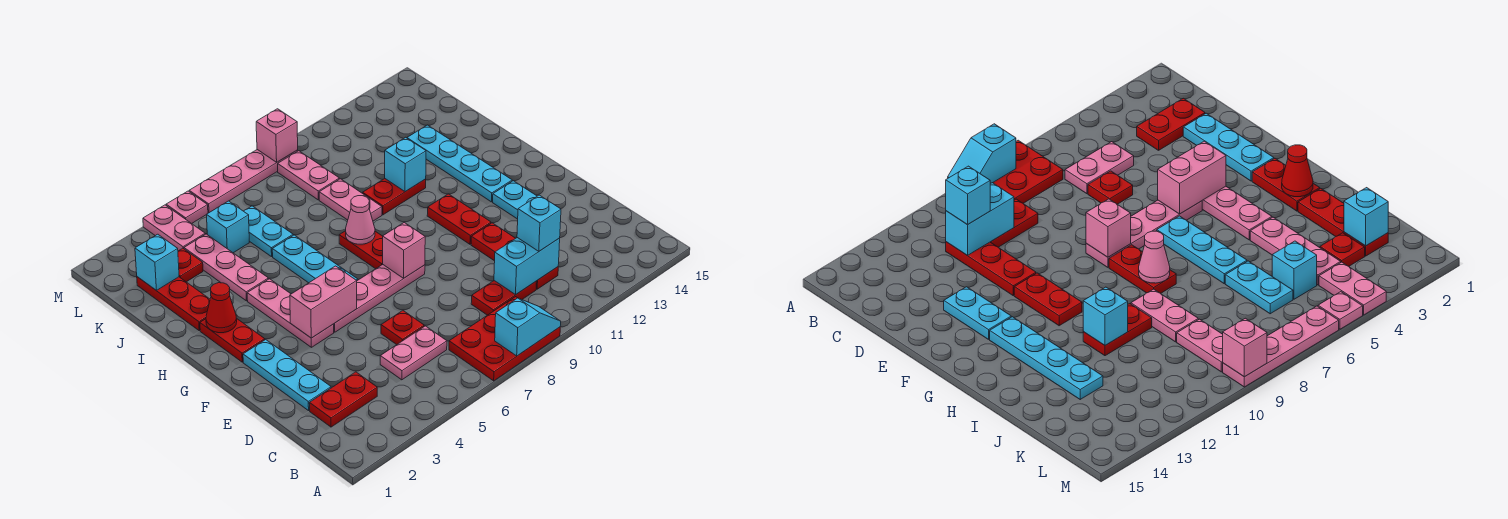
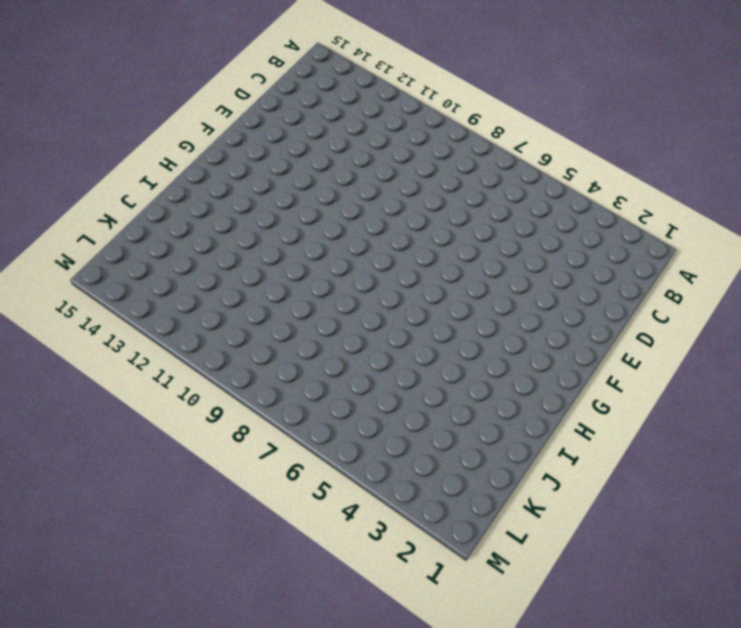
none -> red plate A7:B9 level 1
none -> red plate C2:C3 level 1
none -> pink plate C5:C6 level 1
none -> red plate C9:C10 level 1

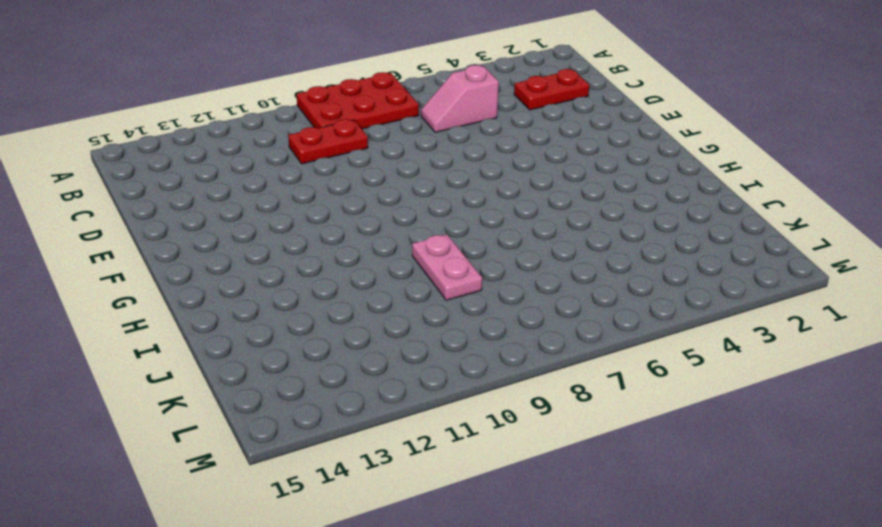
pink slope C5:C6 level 1 top 5 -> pink plate C5:C6 level 1
none -> red plate C11:E11 level 1
none -> cyan plate D2:F2 level 1
none -> red plate D6 level 1
none -> cyan plate E13:F13 level 1

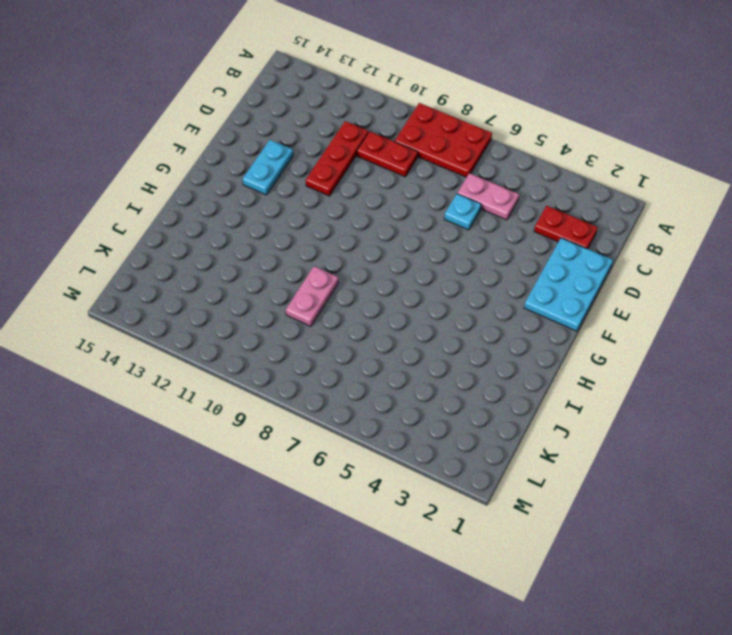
cyan plate D1:F2 level 1 -> cyan plate D2:F2 level 1
cyan plate D6 level 1 -> red plate D6 level 1
none -> pink plate F4:H4 level 1
none -> pink plate F5:F8 level 1
none -> red plate F11:G11 level 1
none -> red plate G2:H2 level 1

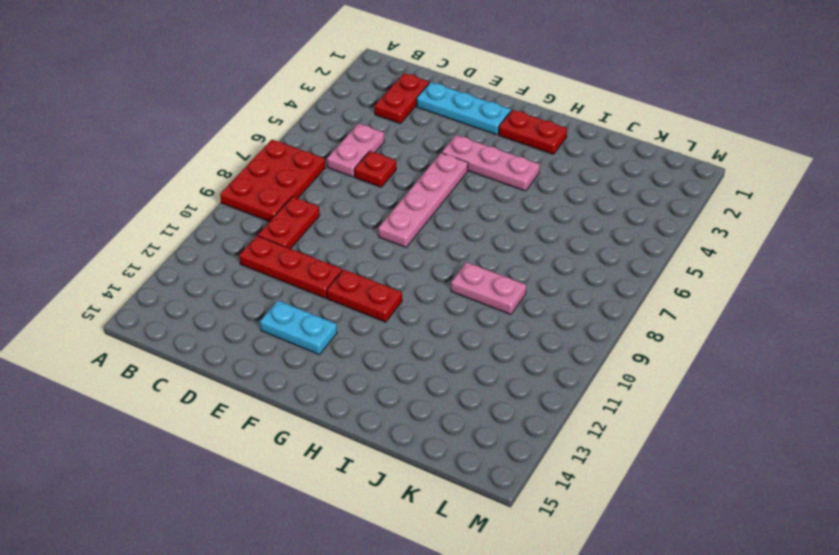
none -> cyan plate G6:I6 level 1
none -> red plate G8:H8 level 1
none -> cyan plate G13:J13 level 1
none -> red plate I2:K2 level 1

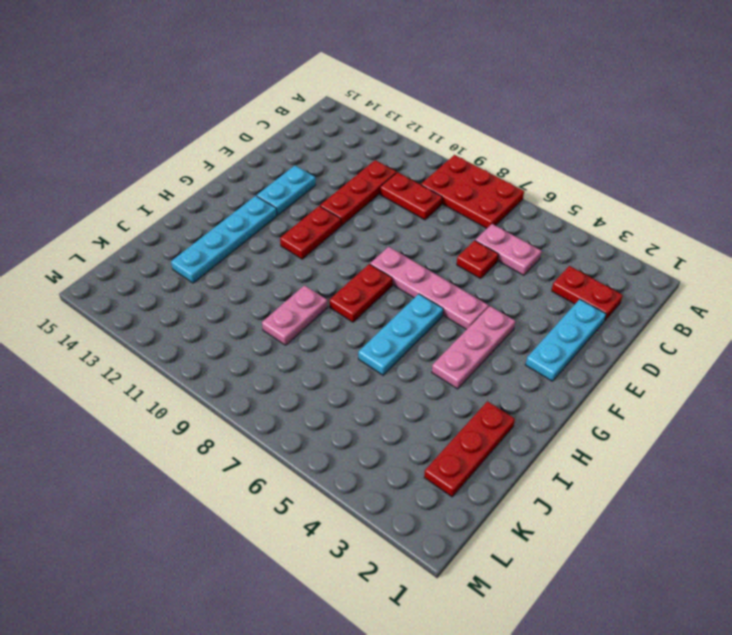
none -> red plate G2:H2 level 1
none -> pink plate I4:K4 level 1
none -> red plate I10:I11 level 1
none -> cyan plate J6:K6 level 1

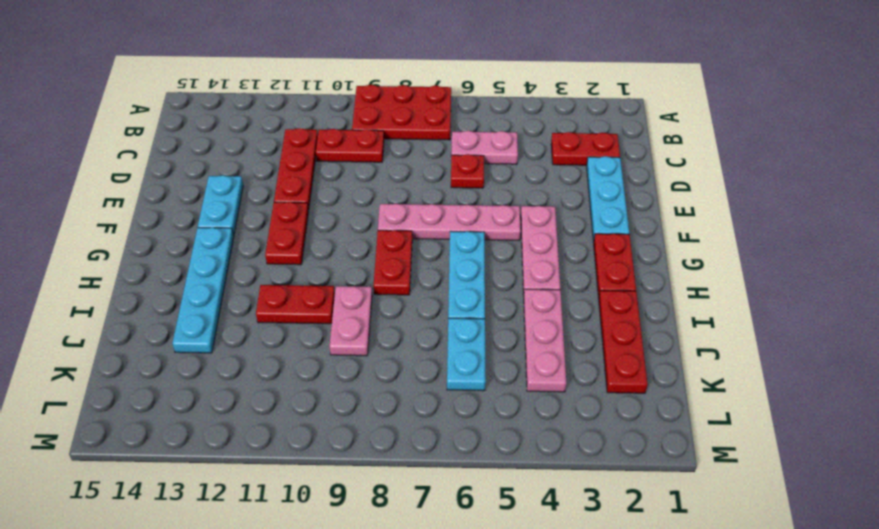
none -> red plate K3 level 1
none -> cyan brick K5 level 1
none -> pink plate K9:L9 level 1
none -> pink plate L4:M4 level 1

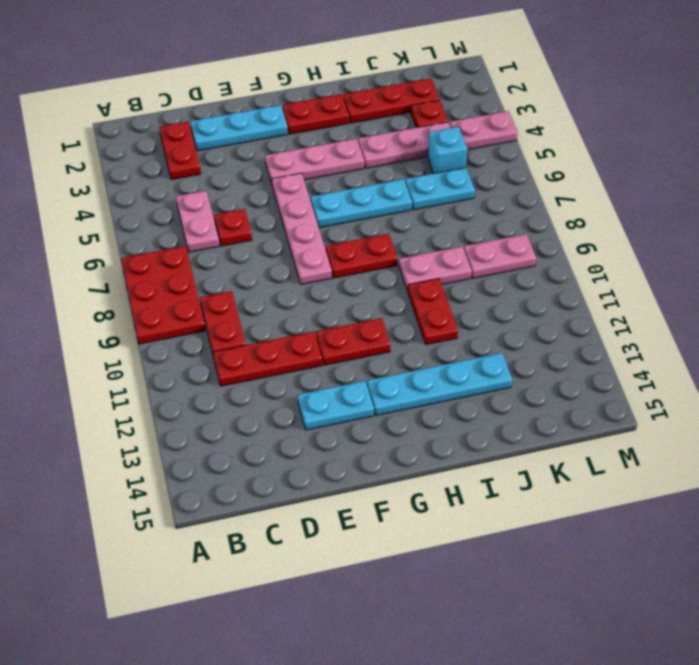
none -> pink plate M5 level 1
none -> pink plate M6:M9 level 1
none -> cyan slope A8:A9 level 2 top 8
none -> cyan brick C10:C11 level 2

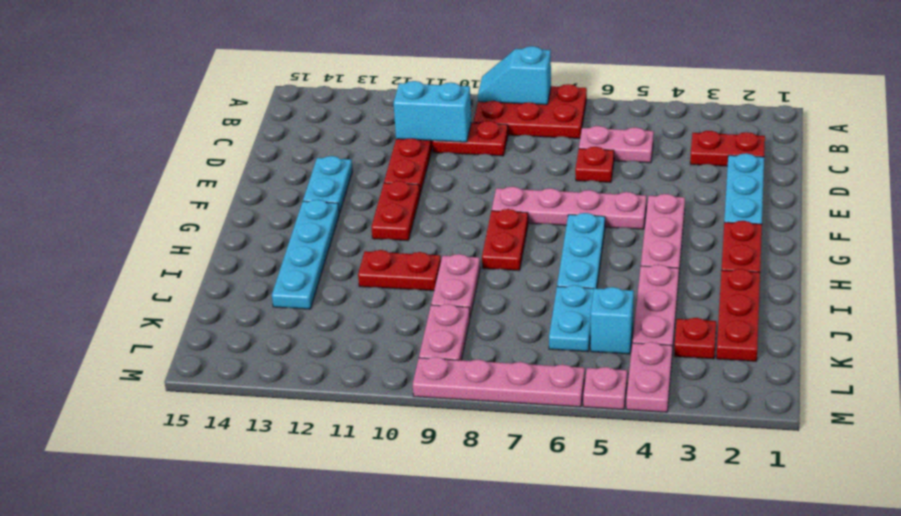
none -> pink brick F4:F5 level 2
none -> pink brick F8 level 2
none -> red cone H2 level 2
none -> pink cone H8 level 2

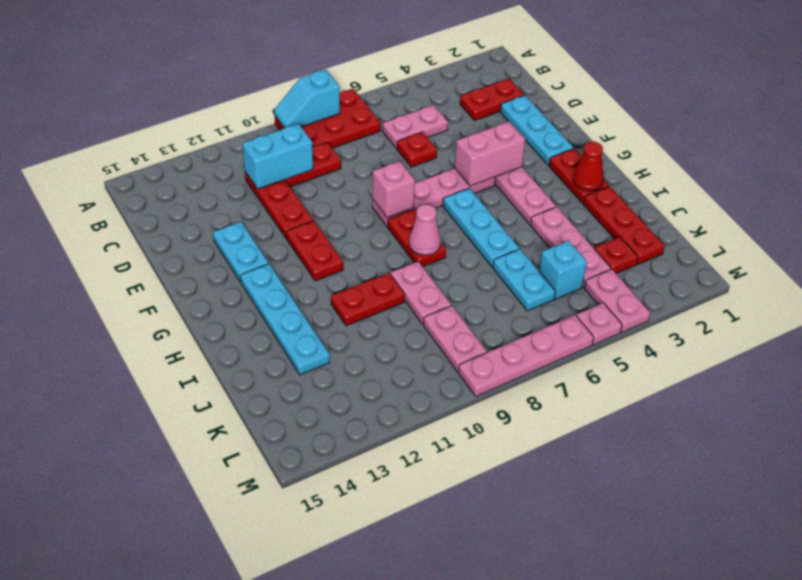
none -> cyan brick I11 level 2
none -> cyan brick K2 level 2
none -> pink brick M9 level 2
none -> cyan brick C11 level 3

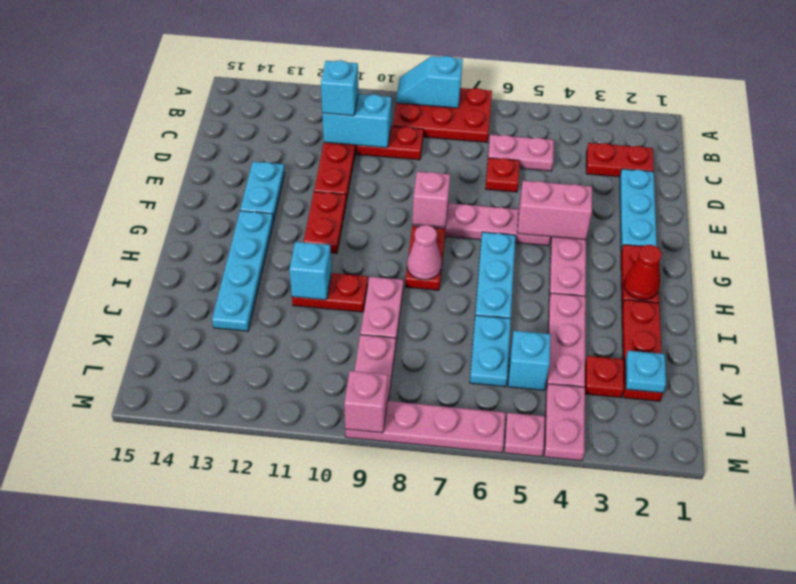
cyan plate K2 level 2 -> cyan brick K2 level 2

